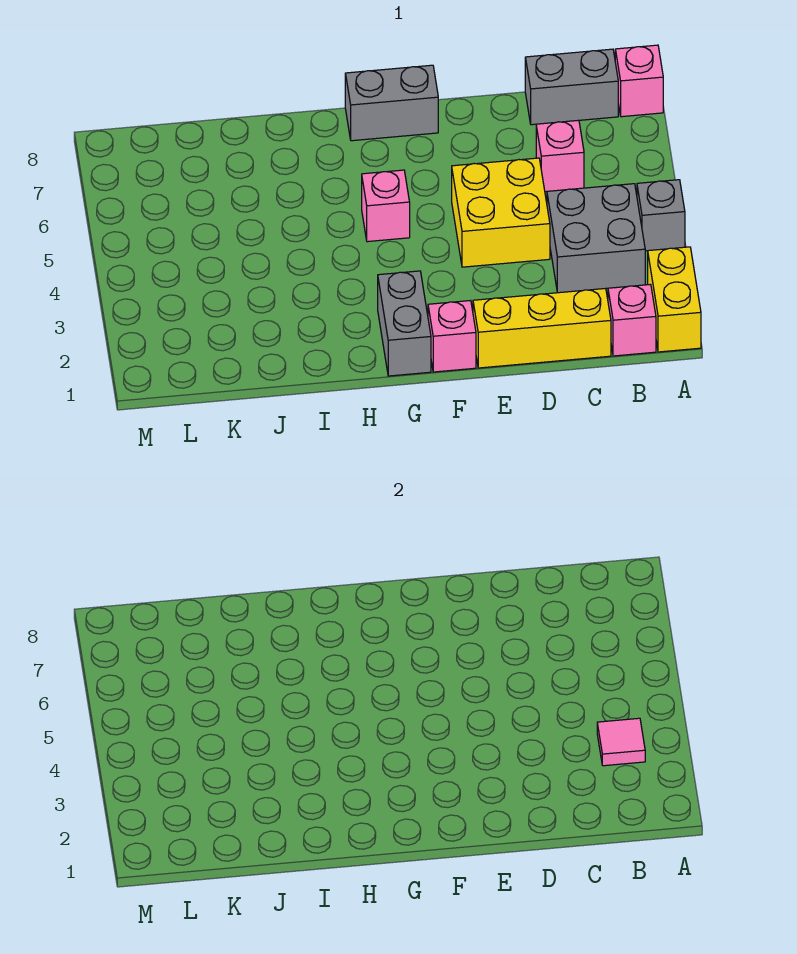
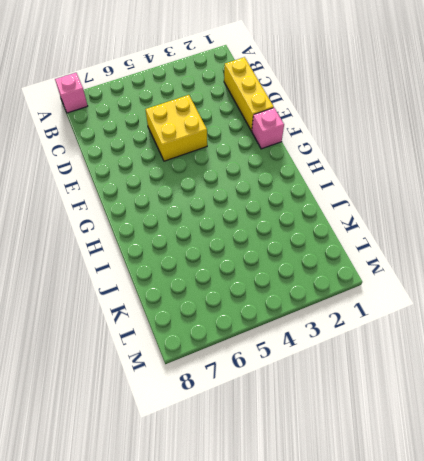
none -> yellow brick A1:A2 level 1
none -> grey brick A4 level 1
none -> pink brick B1 level 1

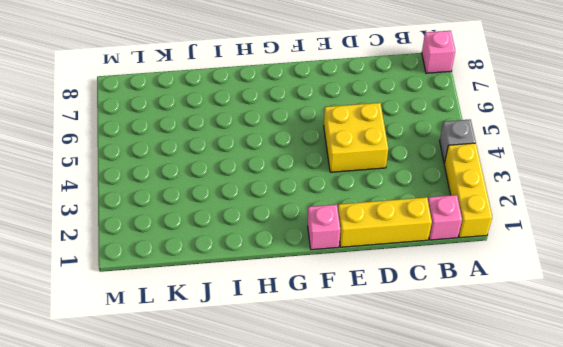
yellow brick A1:A3 level 1 -> yellow brick A1:A2 level 1
none -> grey brick B3:C4 level 1
none -> grey brick B8:C8 level 1
none -> pink brick C6 level 1

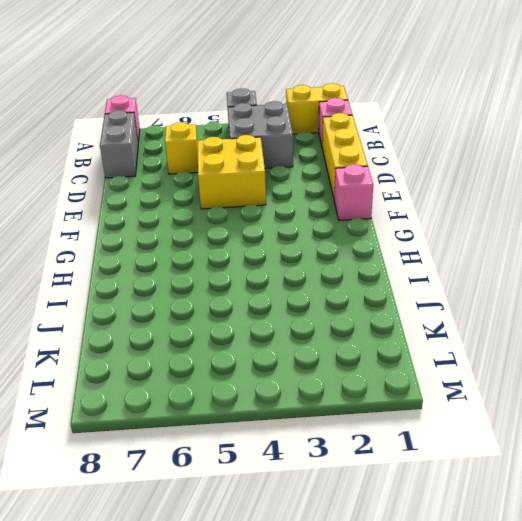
yellow brick C6 level 1 -> pink brick C6 level 1
none -> grey brick F8:G8 level 1
none -> grey brick G1:G2 level 1
none -> pink brick G5 level 1

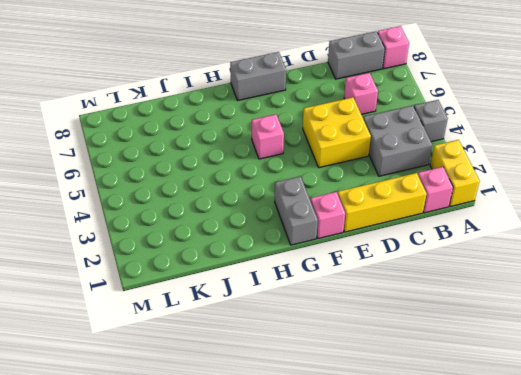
none -> pink tile B3 level 2

